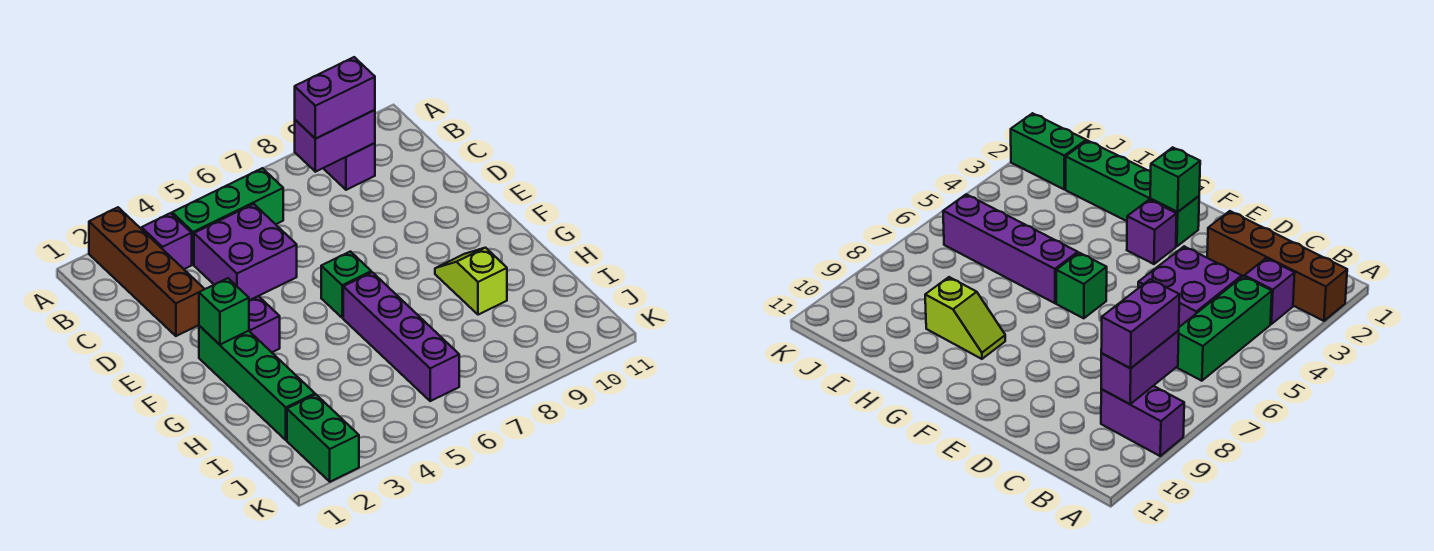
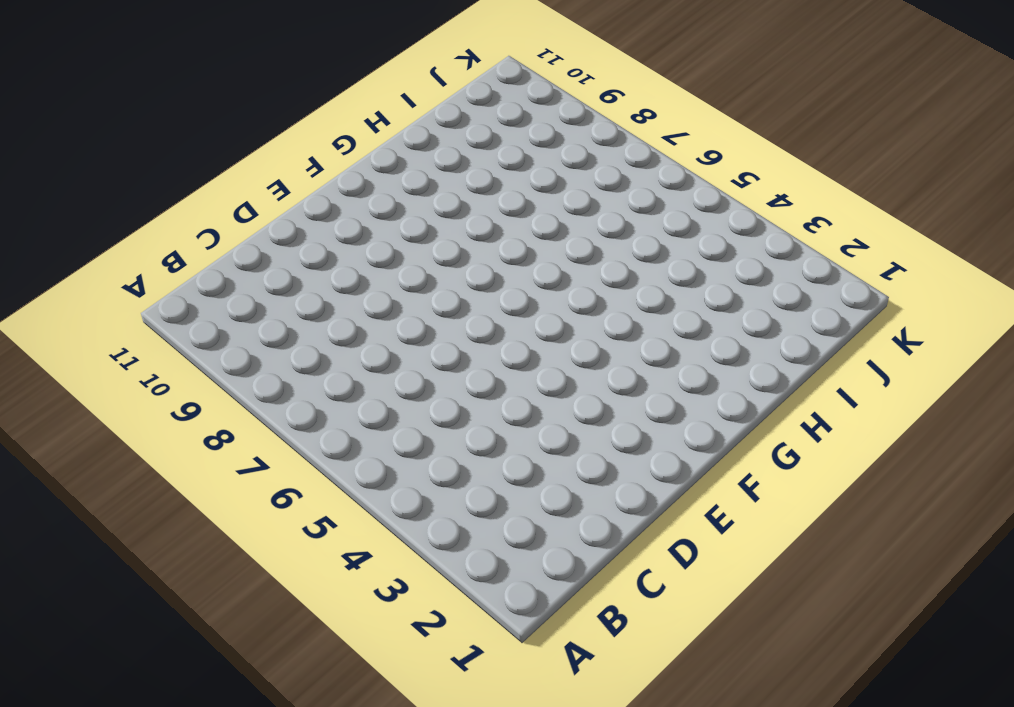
none -> brown brick A2:D2 level 1
none -> purple brick A9:B9 level 1
none -> purple brick B3 level 1

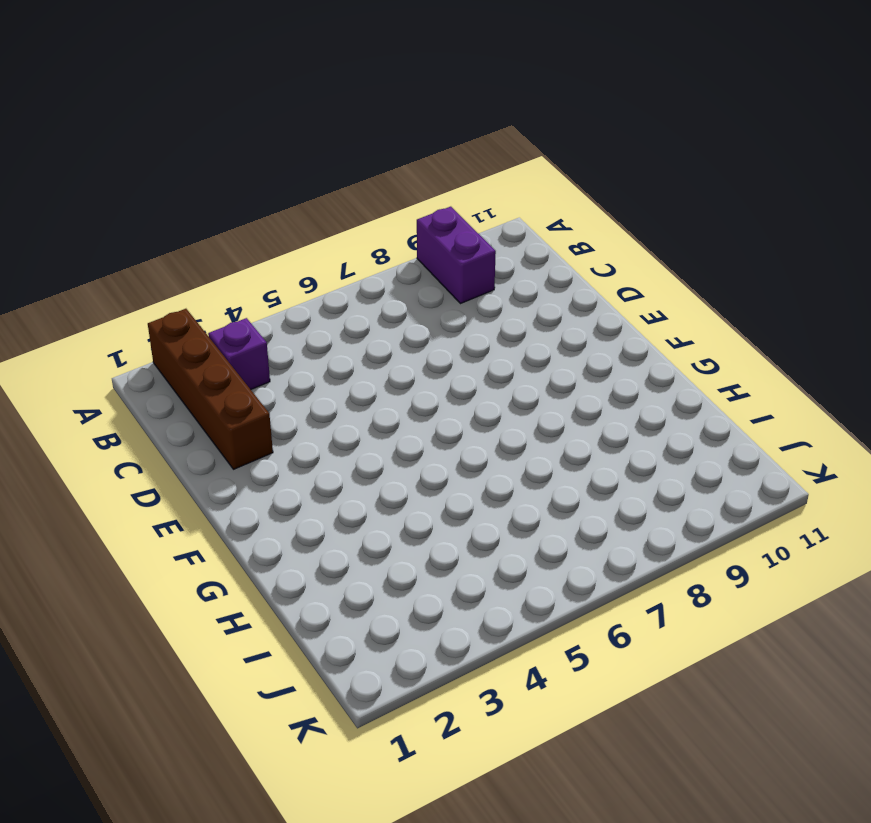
none -> green brick B4:B6 level 1
none -> purple brick C4:D5 level 1
none -> green brick F2:I2 level 1

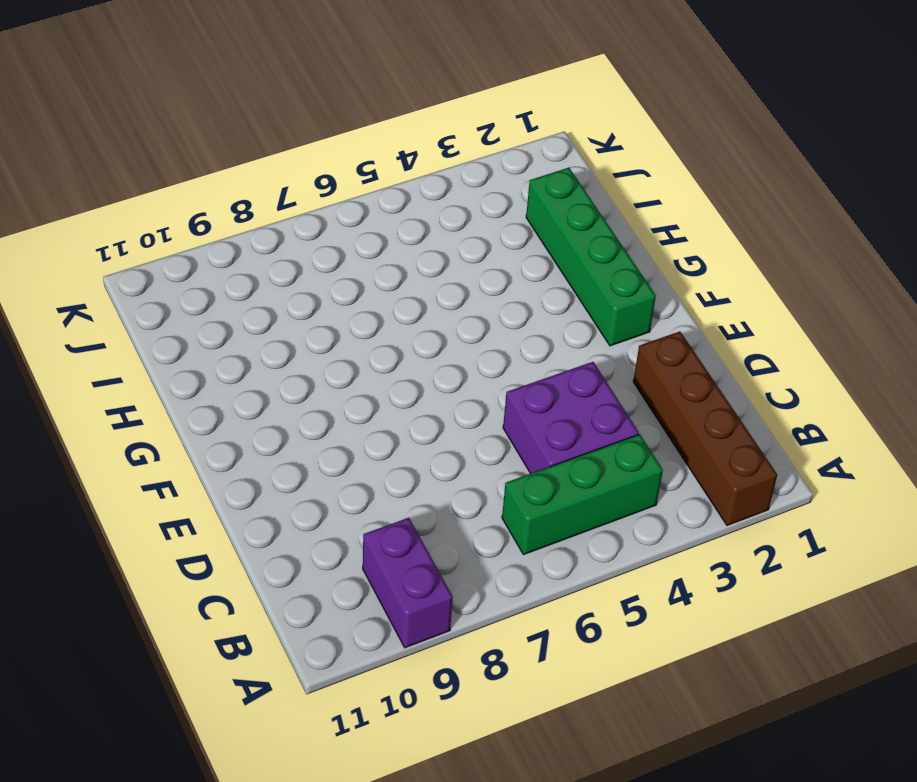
none -> purple brick B3 level 1
none -> purple brick F3 level 1
none -> green brick F6 level 1

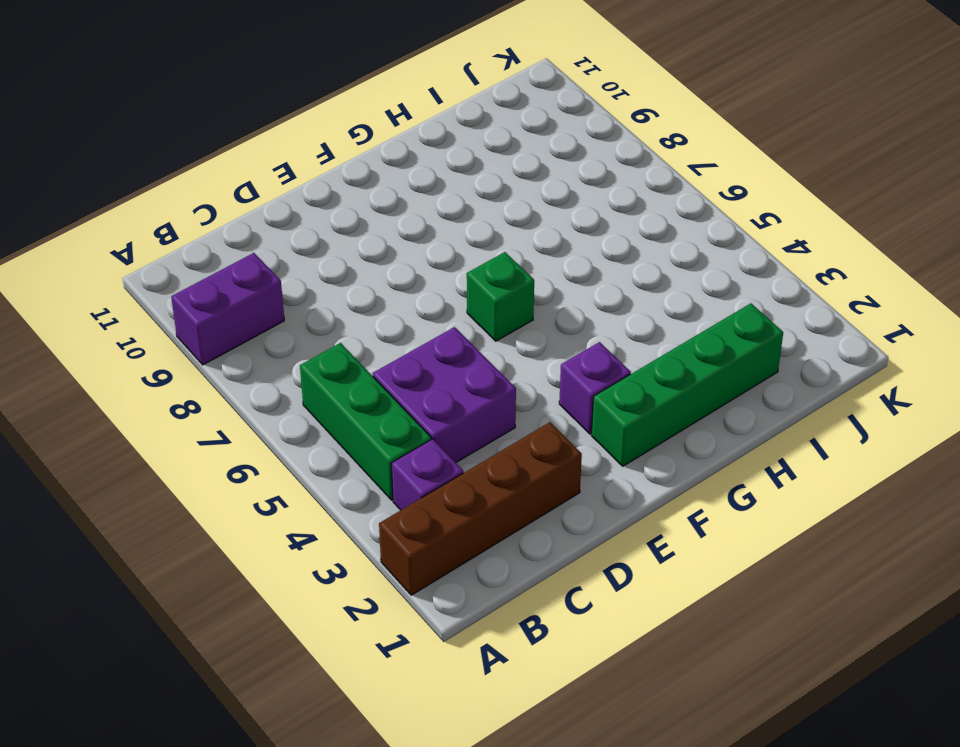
none -> purple brick G6:J6 level 1
none -> lime slope G9:H9 level 1 top H
none -> green brick J2:K2 level 1

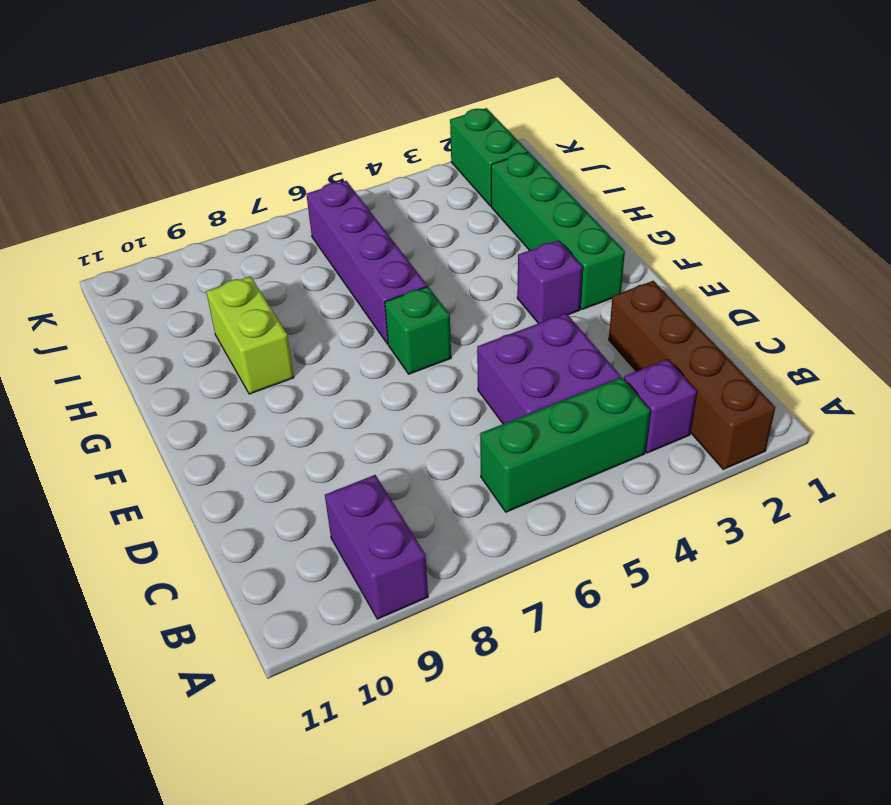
lime brick G9:H9 level 1 -> lime slope G9:H9 level 1 top H
none -> purple brick B8:B9 level 2
none -> green brick F2 level 2
none -> purple brick B8:B9 level 3

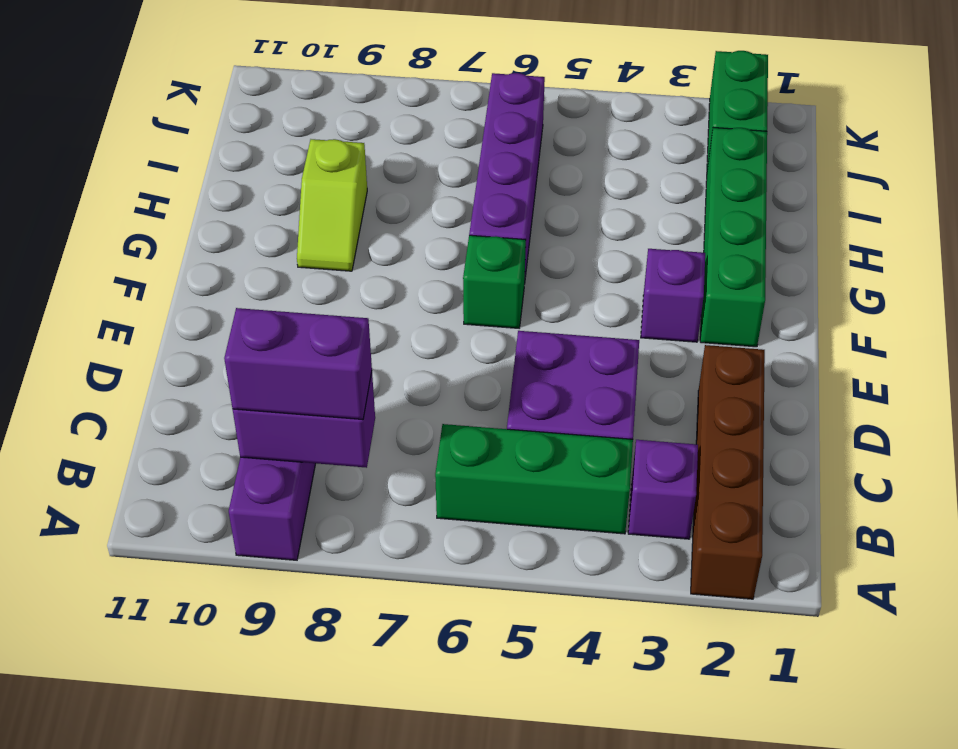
none -> green brick F2 level 2

